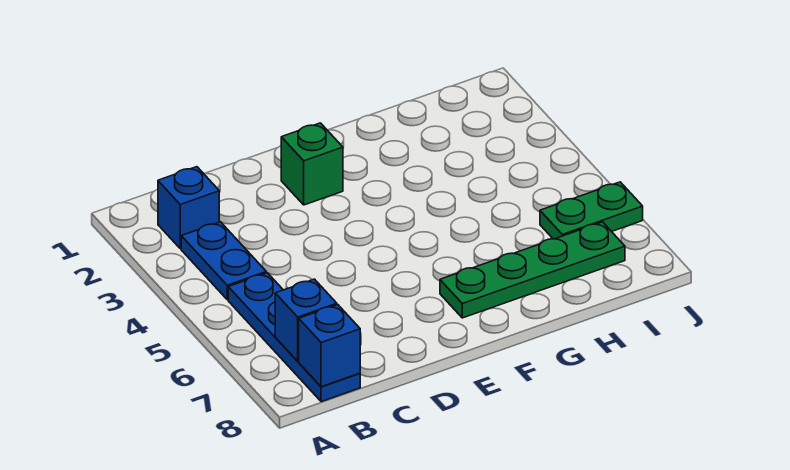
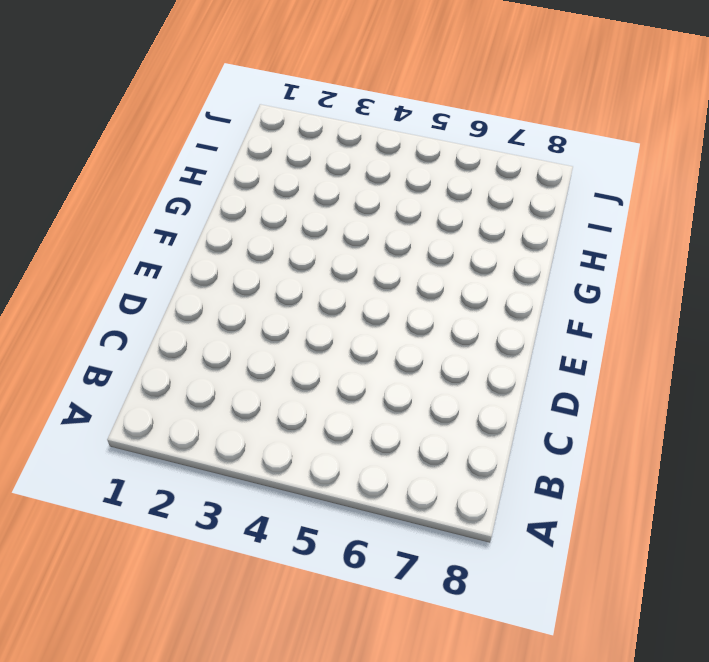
none -> blue brick B2 level 1
none -> blue plate B3:B4 level 1

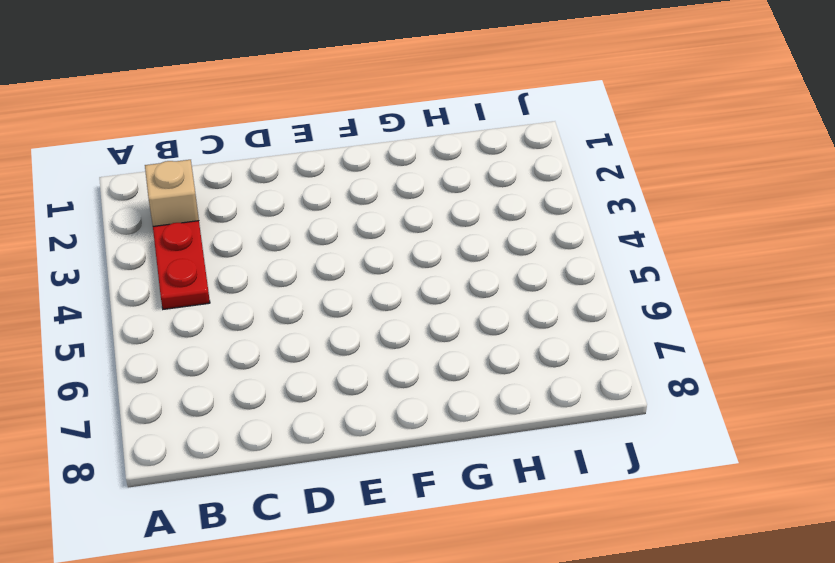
tan brick B2 level 1 -> blue brick B2 level 1
red plate B3:B4 level 1 -> blue plate B3:B4 level 1
none -> blue plate B5:B8 level 1
none -> green brick E2 level 1

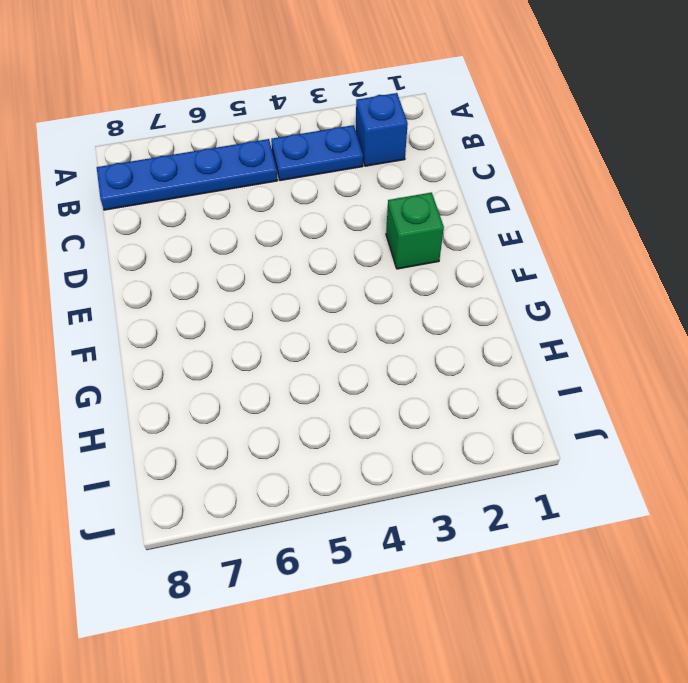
none -> green plate F7:I7 level 1
none -> green plate I6:J6 level 1

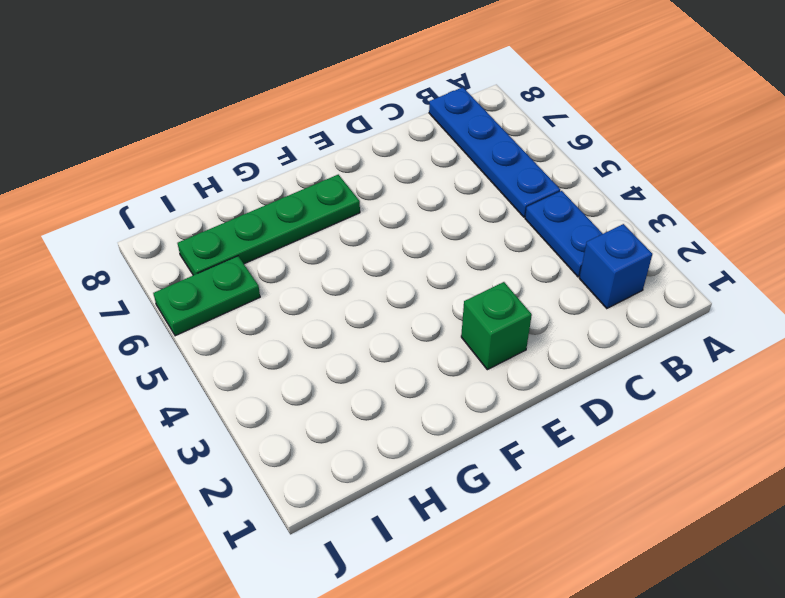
none -> blue brick B7 level 2
none -> blue brick B8 level 2

